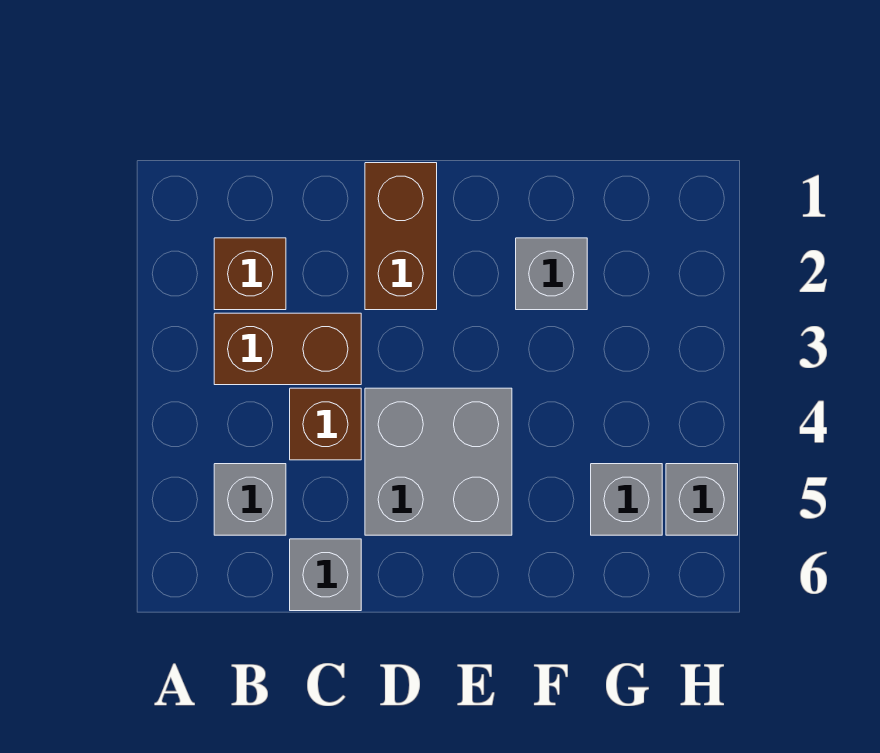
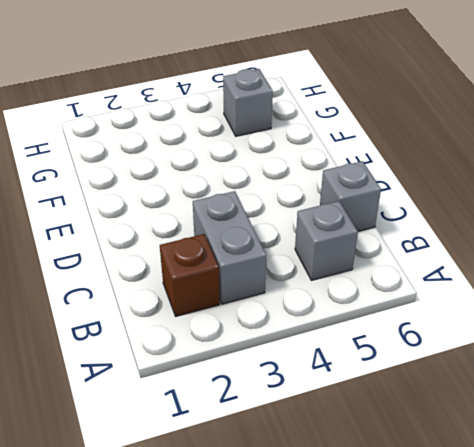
grey brick B3:C3 level 1 -> brown brick B3:C3 level 1
none -> brown brick C4 level 1
none -> brown brick D1:D2 level 1

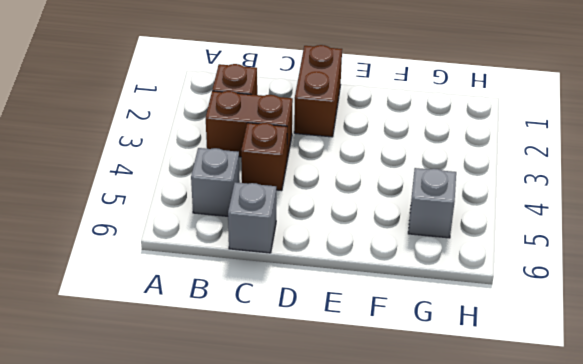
none -> grey brick D4:E5 level 1
none -> grey brick F2 level 1

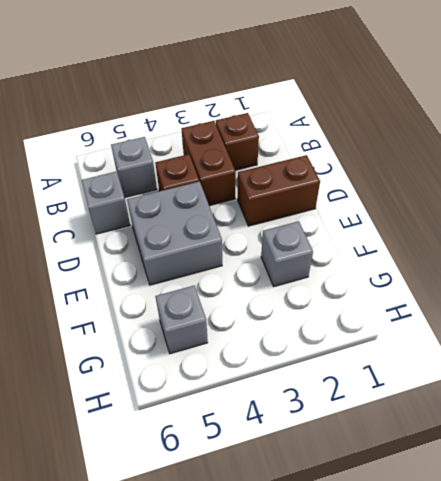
none -> grey brick H5 level 1

